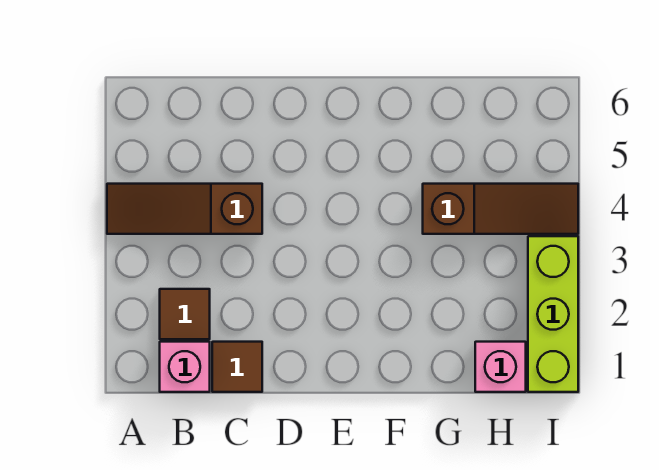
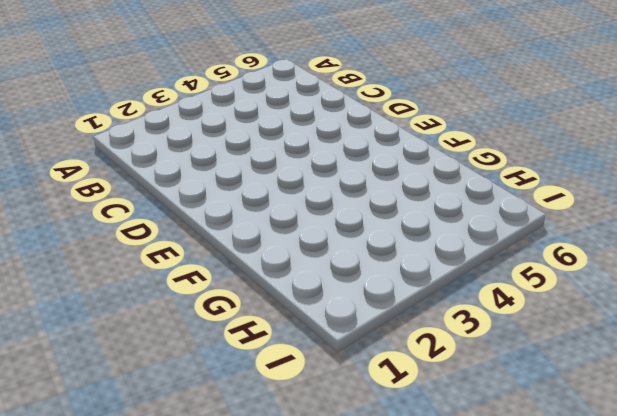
none -> brown slope A4:C4 level 1 top C
none -> pink brick B1 level 1

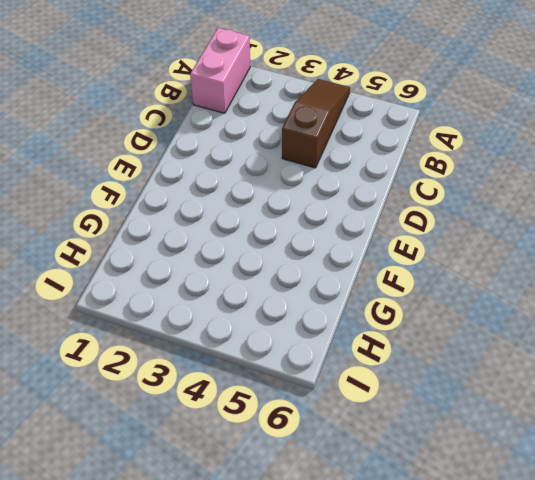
pink brick A1:B1 level 1 -> pink brick B1 level 1
none -> brown tile B2 level 1
none -> brown tile C1 level 1

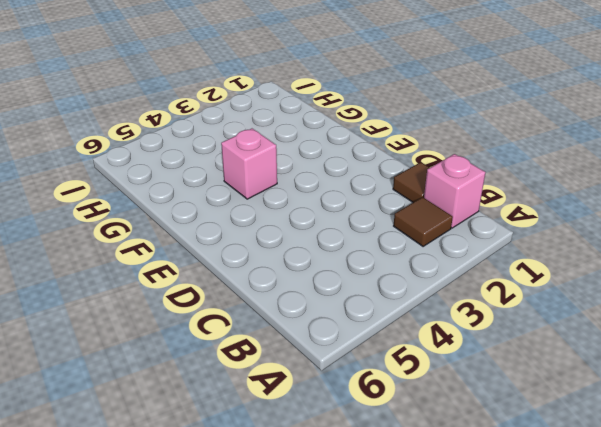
pink brick F4 level 1 -> pink brick H1 level 1
none -> brown slope A4:C4 level 1 top C
none -> brown slope G4:I4 level 1 top G

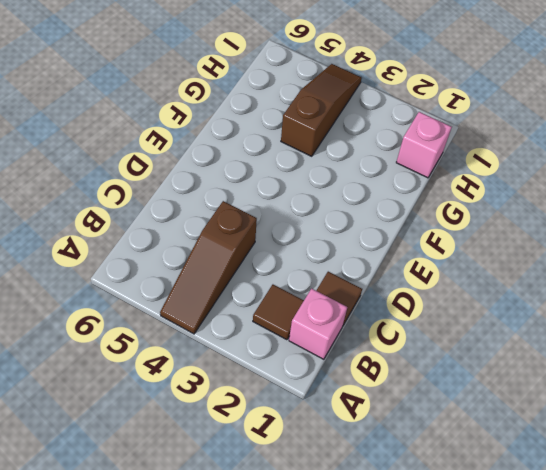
none -> lime brick I1:I3 level 1

